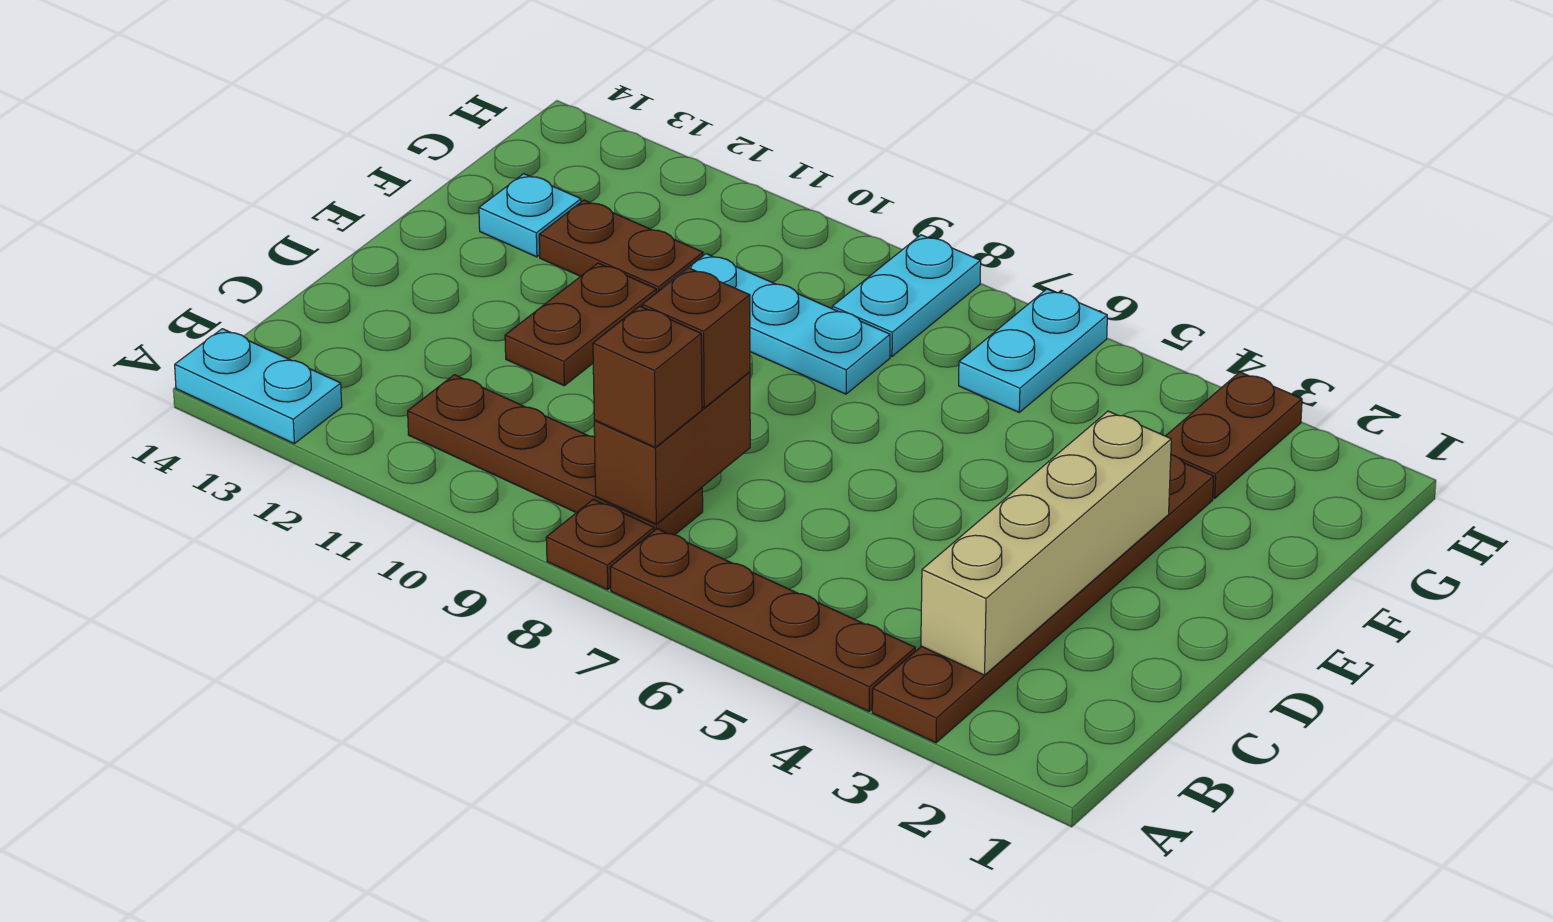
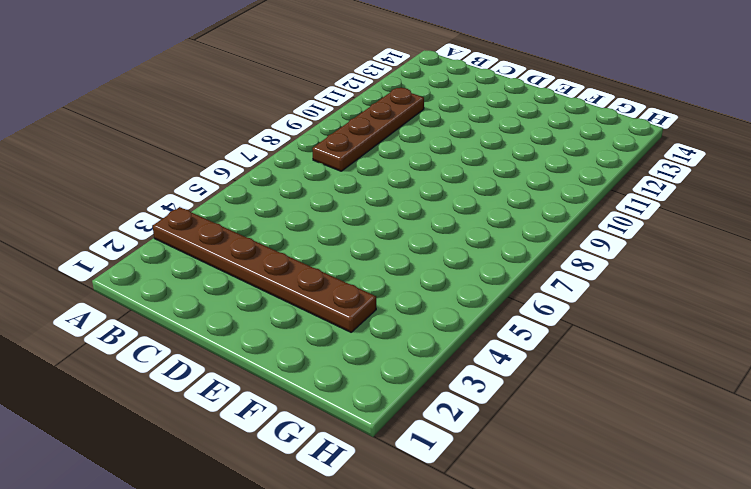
none -> brown plate A4:A7 level 1
none -> brown plate A8 level 1
none -> cyan plate A13:A14 level 1

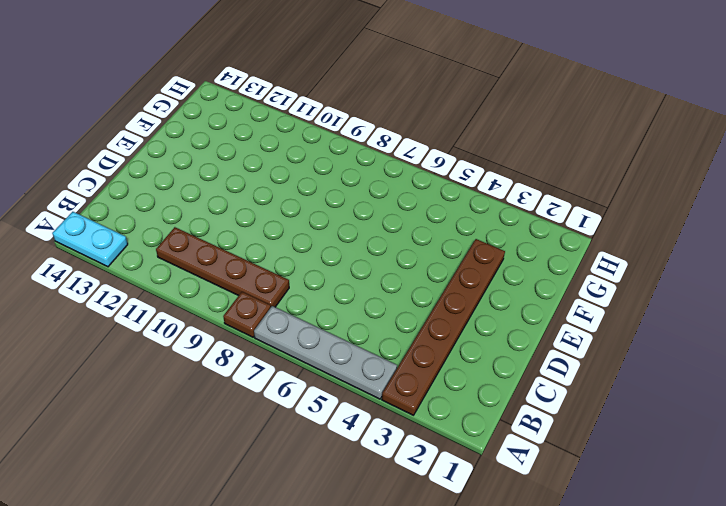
grey plate A4:A7 level 1 -> brown plate A4:A7 level 1
none -> brown plate D11:E11 level 1
none -> cyan plate F8:F10 level 1
none -> brown plate F11:F12 level 1

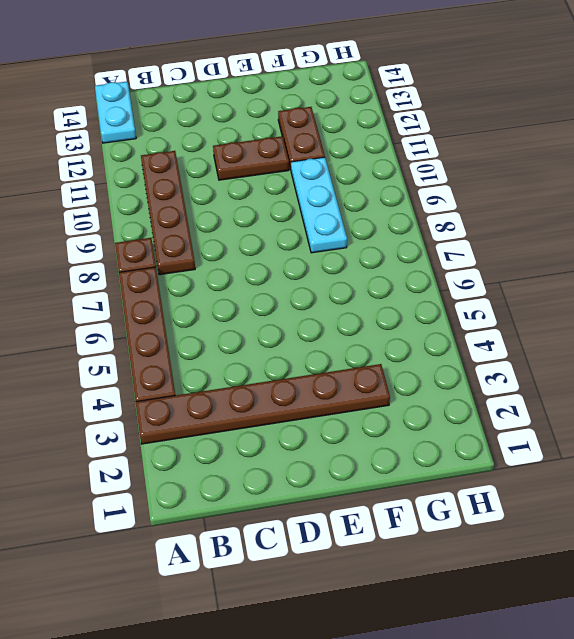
none -> cyan plate F13 level 1
none -> brown plate G3:H3 level 1
none -> cyan plate G6:H6 level 1

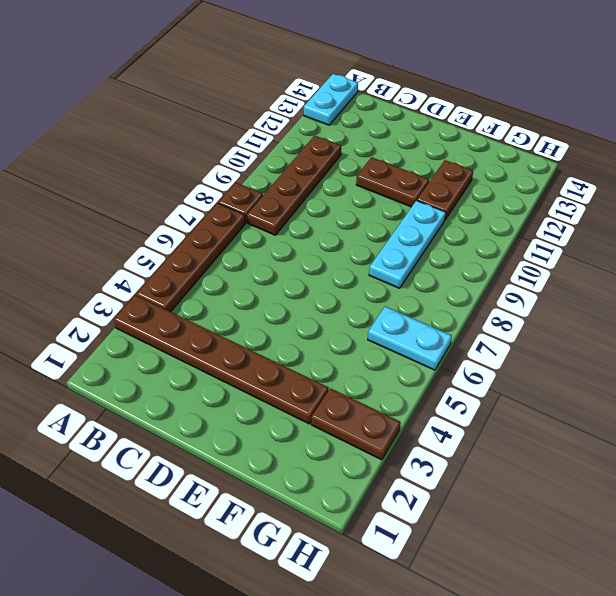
none -> cyan plate F13 level 1
none -> cyan plate G8:H8 level 1
none -> tan brick B3:E3 level 2

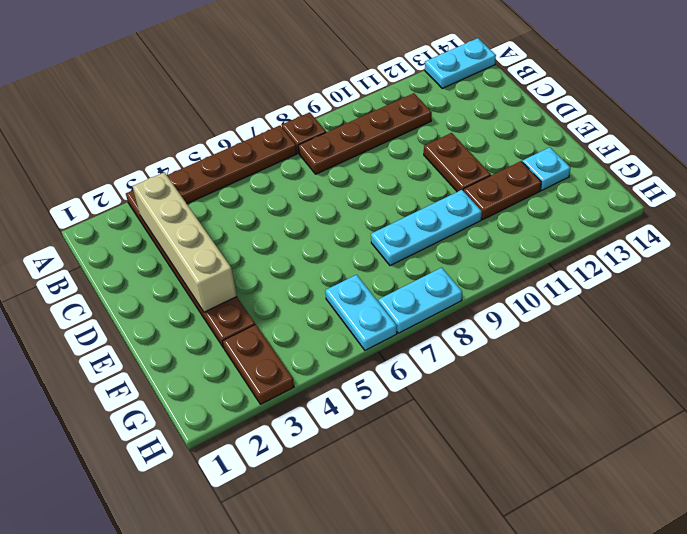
cyan plate H7:H8 level 1 -> cyan plate G8:H8 level 1
none -> brown brick B8:C8 level 2
none -> brown brick B8 level 3
none -> brown brick C8 level 3

